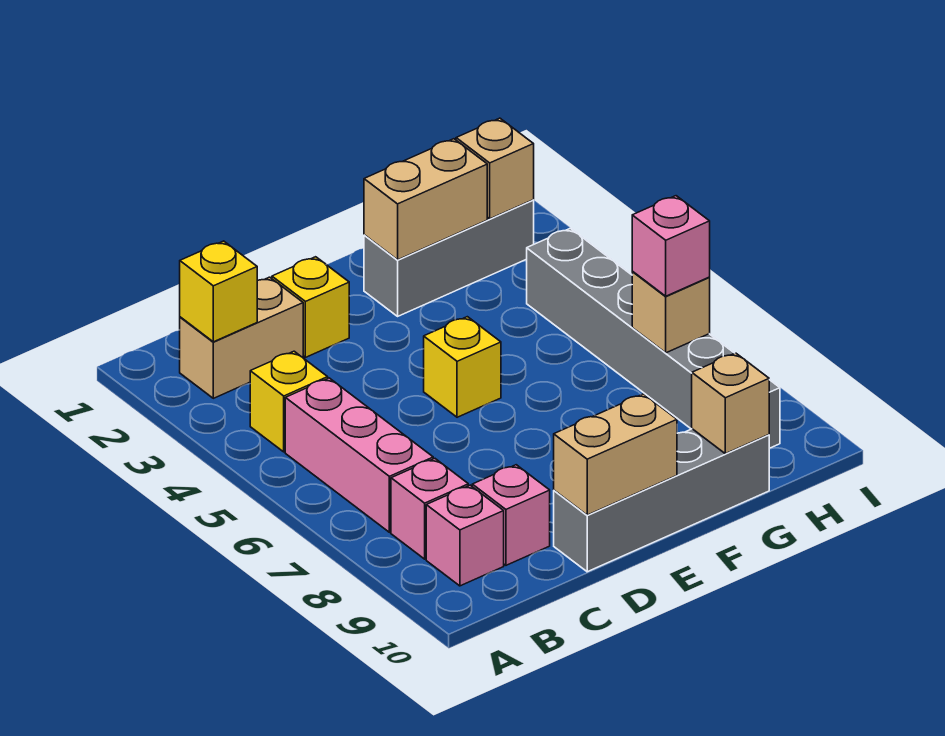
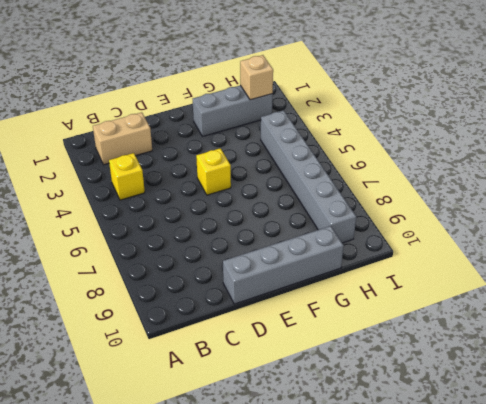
none -> pink brick B5:B7 level 1
none -> pink brick B8 level 1
none -> pink brick B9 level 1

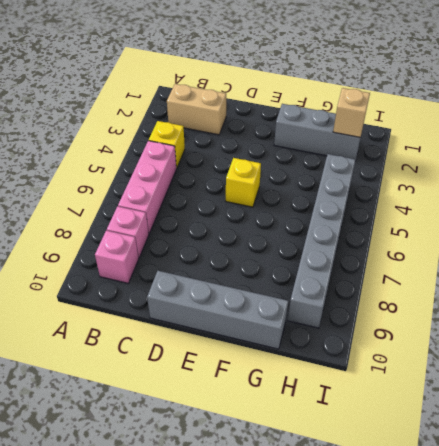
none -> pink brick C9 level 1
none -> yellow brick D2 level 1
none -> yellow brick B2 level 2

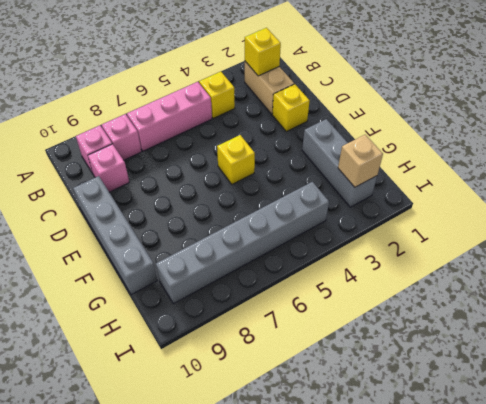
none -> tan brick D10:E10 level 2
none -> tan brick F2:G2 level 2
none -> tan brick G10 level 2

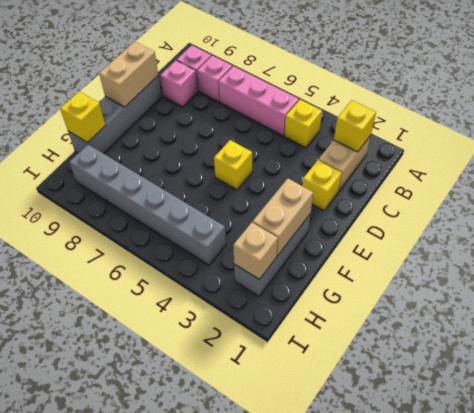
yellow brick G10 level 2 -> tan brick G10 level 2
none -> tan brick H7 level 2
none -> pink brick H7 level 3

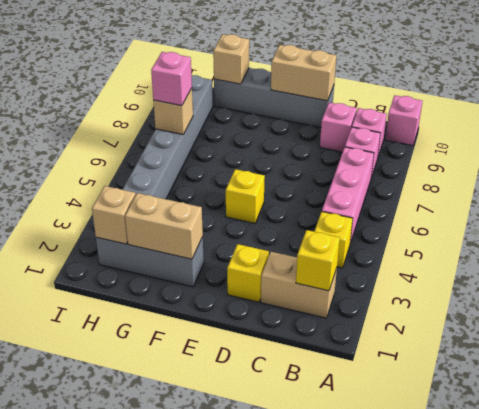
pink brick A10 level 1 -> none

